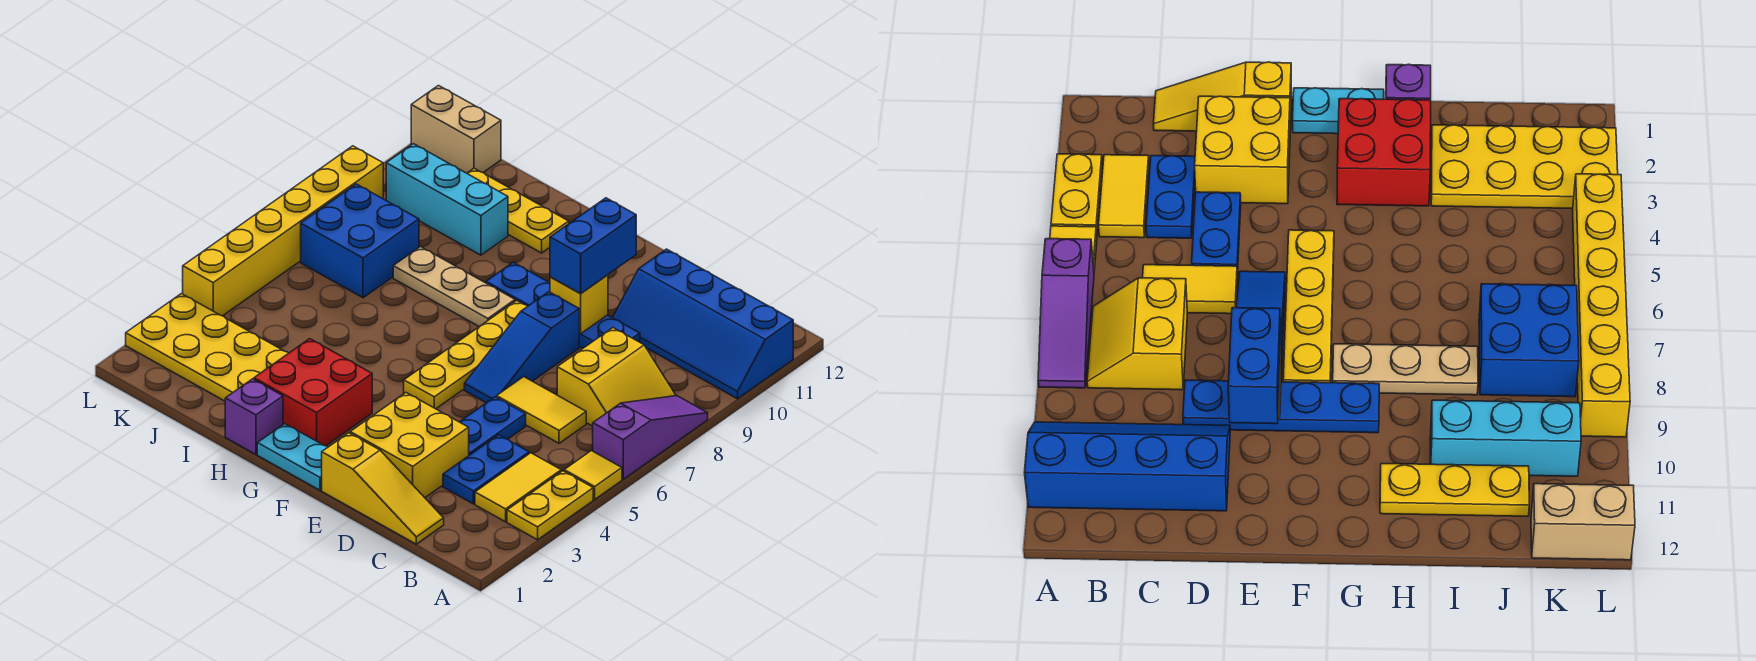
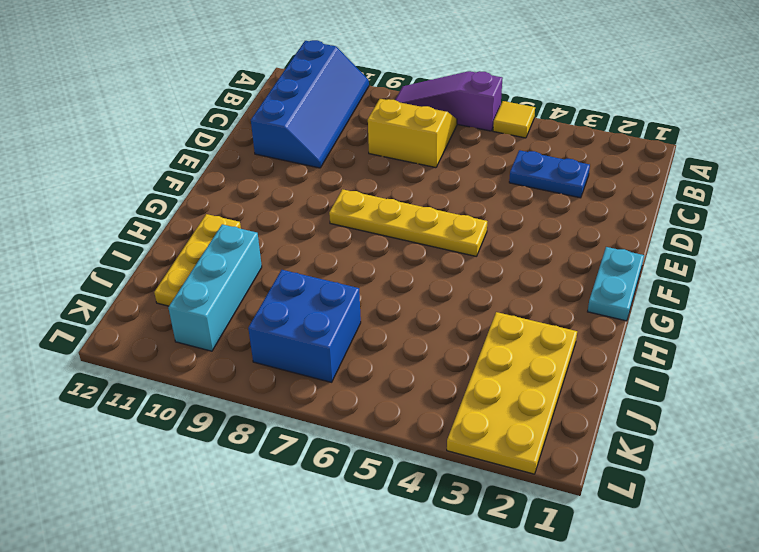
none -> yellow plate A3:A4 level 1
none -> yellow tile B3:B4 level 1
none -> yellow slope C1:E1 level 1 top E

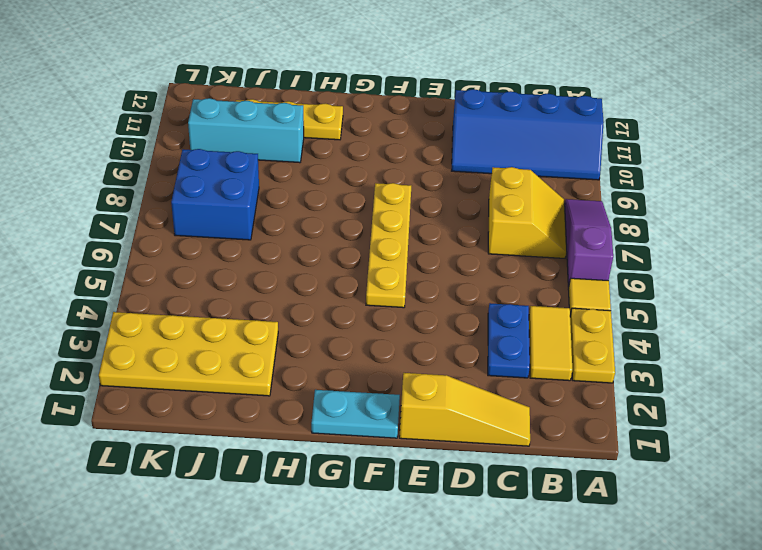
none -> yellow tile C6:D6 level 1
none -> yellow brick D2:E3 level 1
none -> blue plate D4:D5 level 1

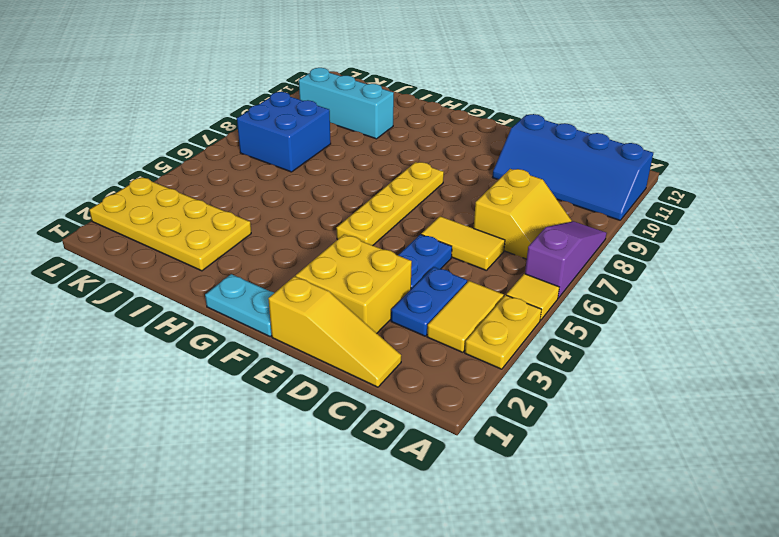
none -> blue plate D9:G9 level 1
none -> blue slope E6:E8 level 1 top 8
none -> red brick G2:H3 level 1

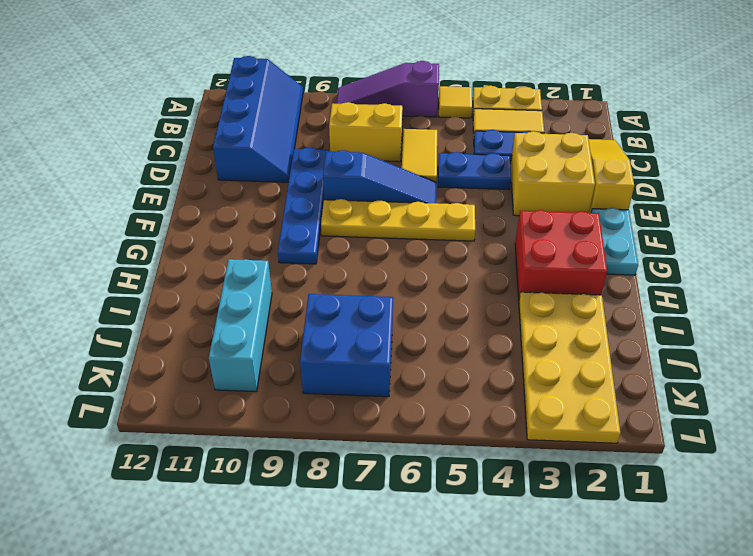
none -> tan plate G8:I8 level 1
none -> purple brick H1 level 1
none -> yellow plate H11:J11 level 1

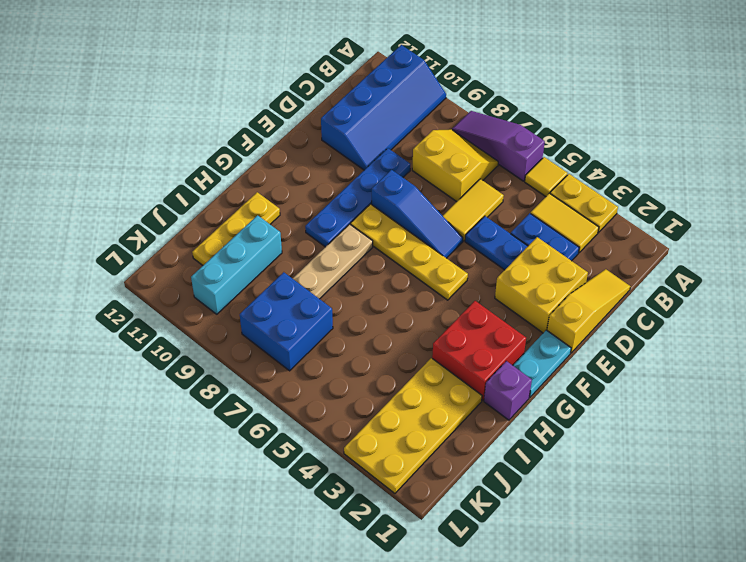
none -> tan brick K12:L12 level 1
none -> yellow brick L4:L9 level 1
none -> yellow brick E9 level 2

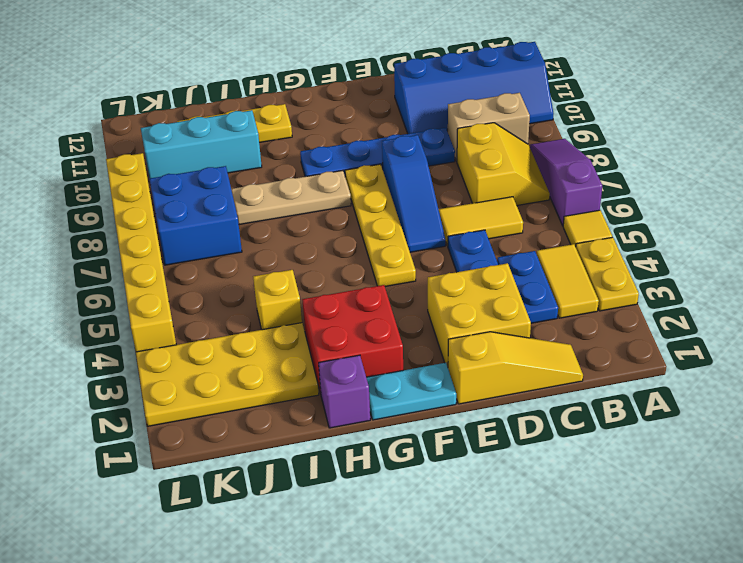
tan brick B9:C9 level 1 -> tan brick K12:L12 level 1
yellow brick I4 level 1 -> yellow brick E9 level 2
none -> blue brick E9:E10 level 3

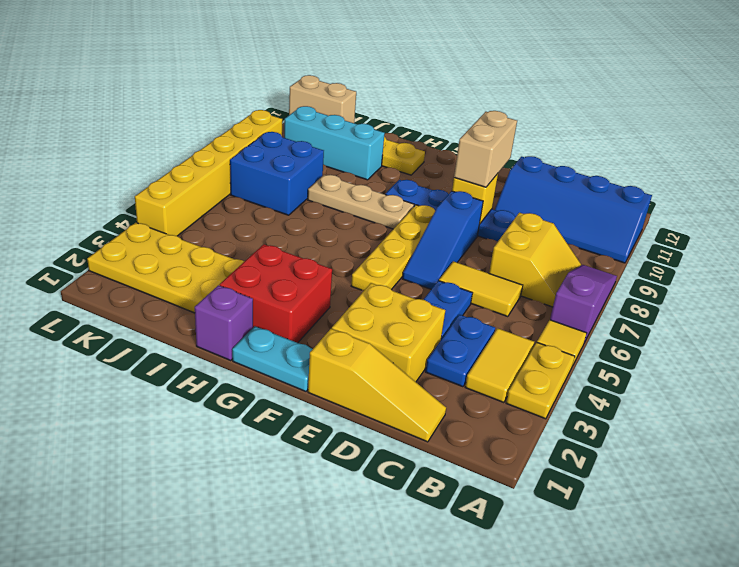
tan brick E9:E10 level 3 -> blue brick E9:E10 level 3

